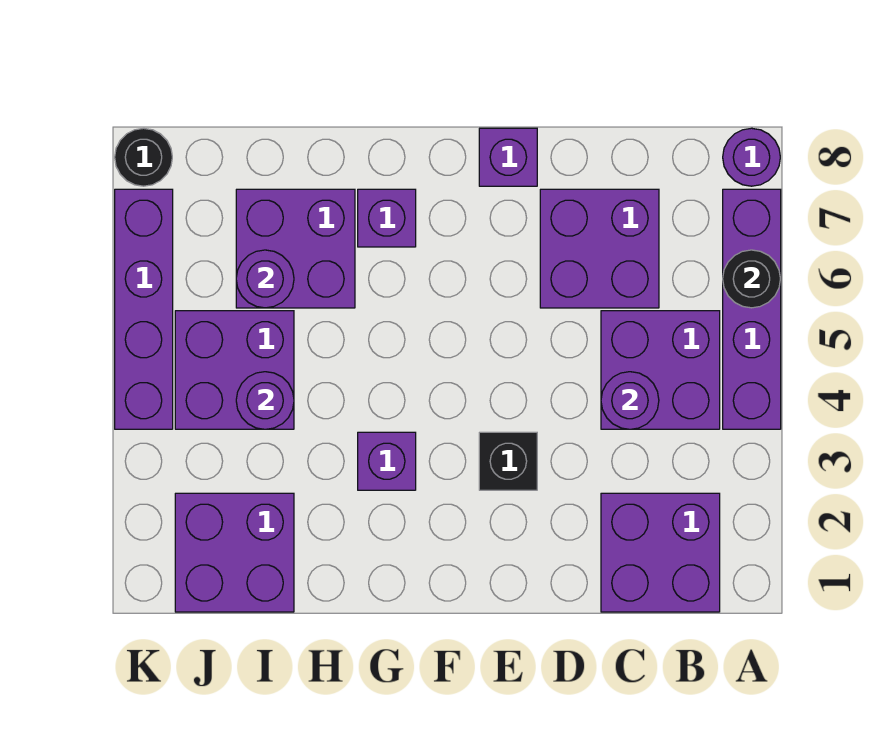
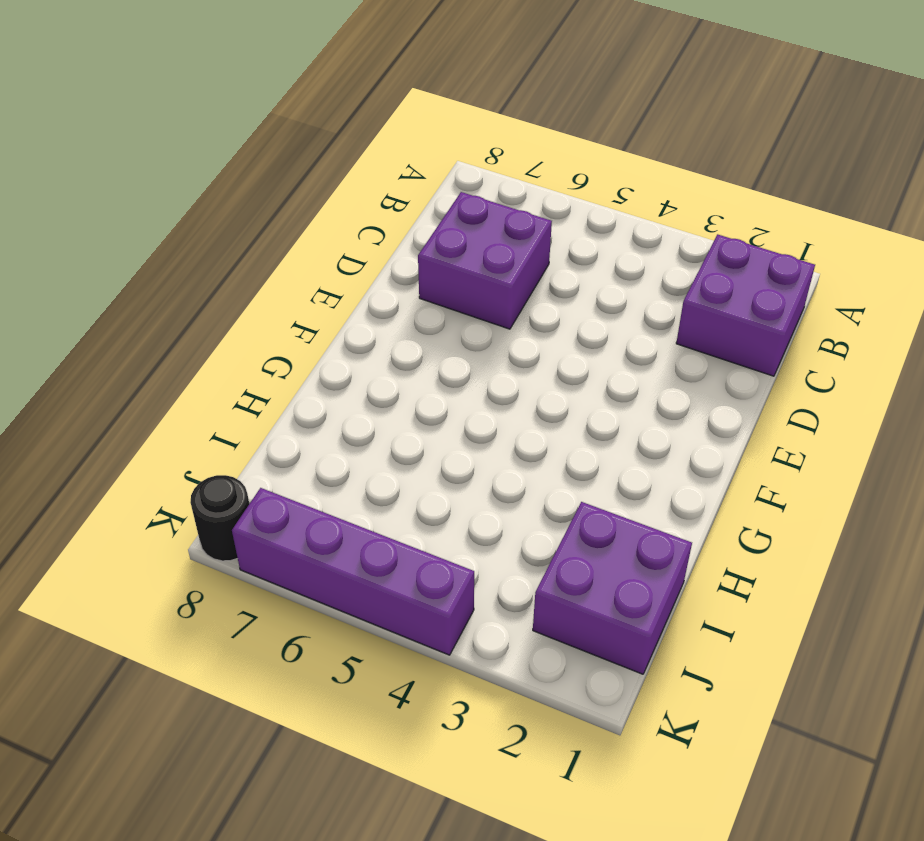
none -> purple brick A4:A7 level 1
none -> purple round brick A8 level 1
none -> purple brick B4:C5 level 1

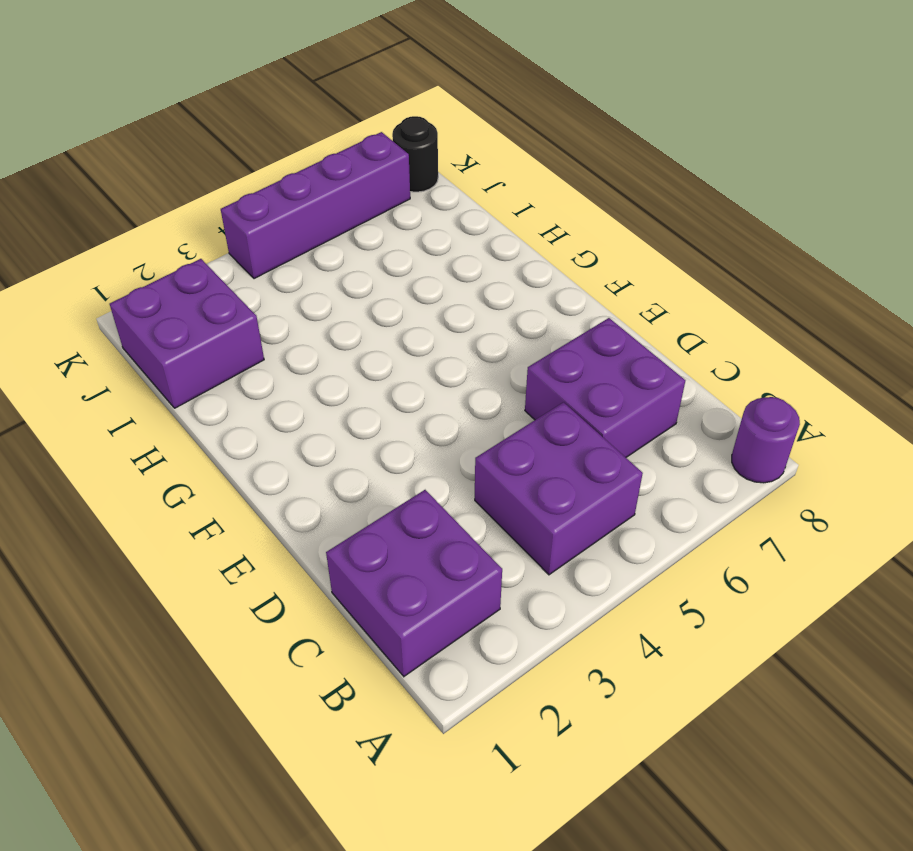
none -> purple brick A4:A7 level 1
none -> black brick E3 level 1
none -> purple brick E8 level 1

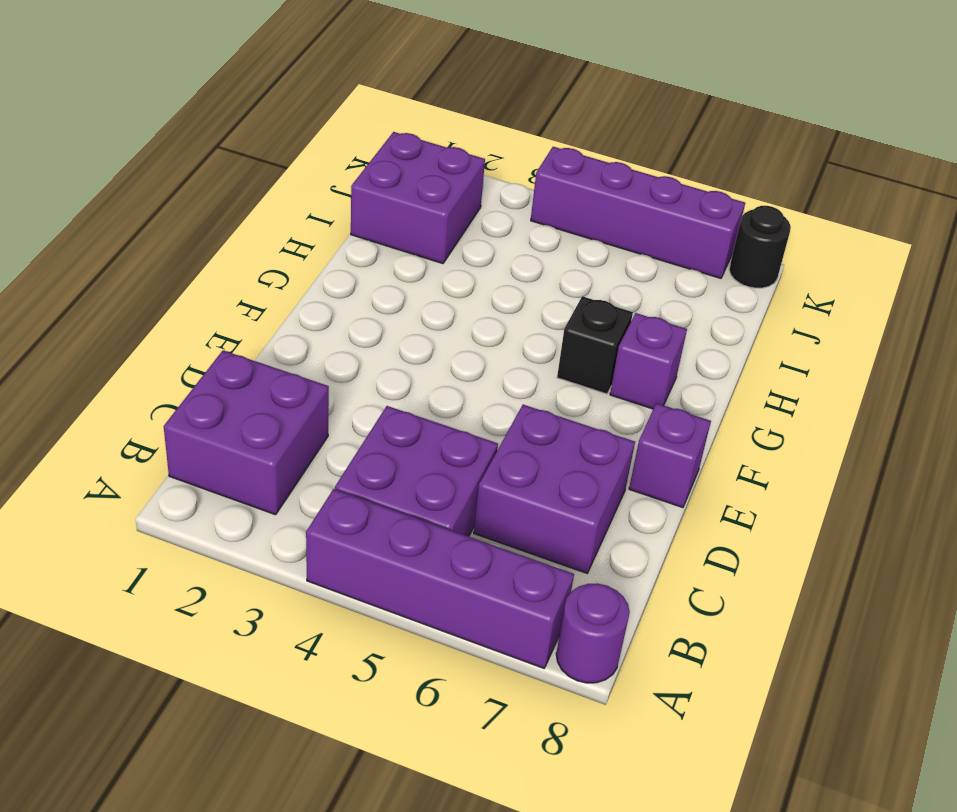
black brick G6 level 1 -> black brick E3 level 1
none -> purple brick G3 level 1
none -> purple brick H6:I7 level 1
none -> purple brick I4:J5 level 1

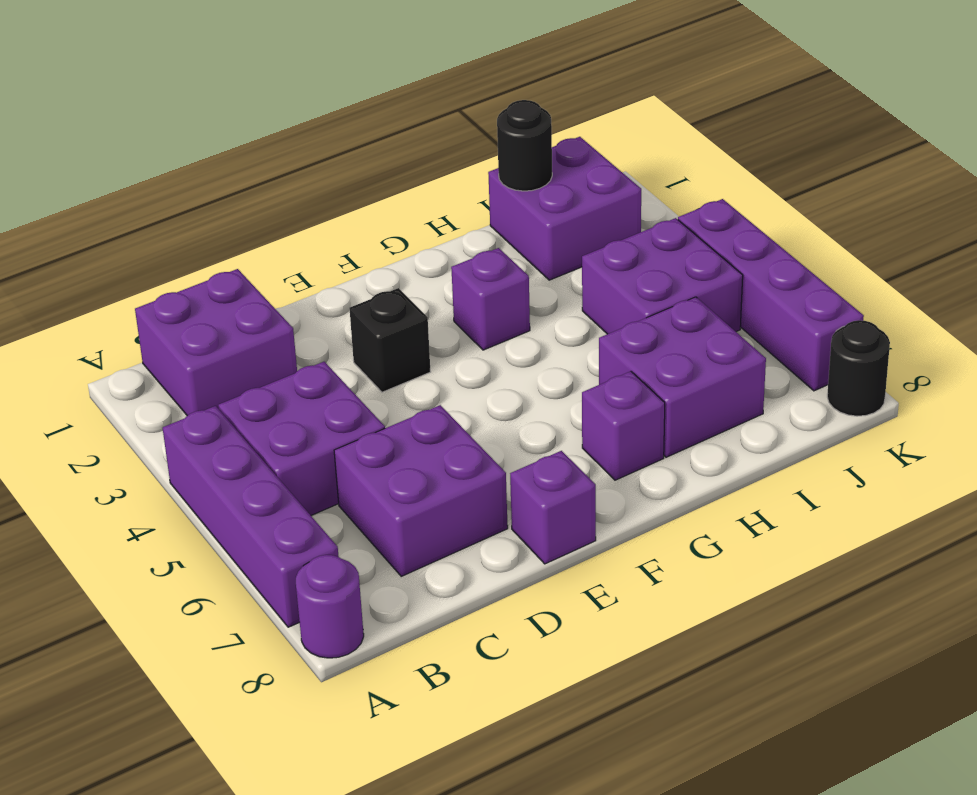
black round brick I1 level 2 -> black round brick A6 level 2
none -> purple round brick C4 level 2
none -> purple round brick I4 level 2
none -> purple round brick I6 level 2

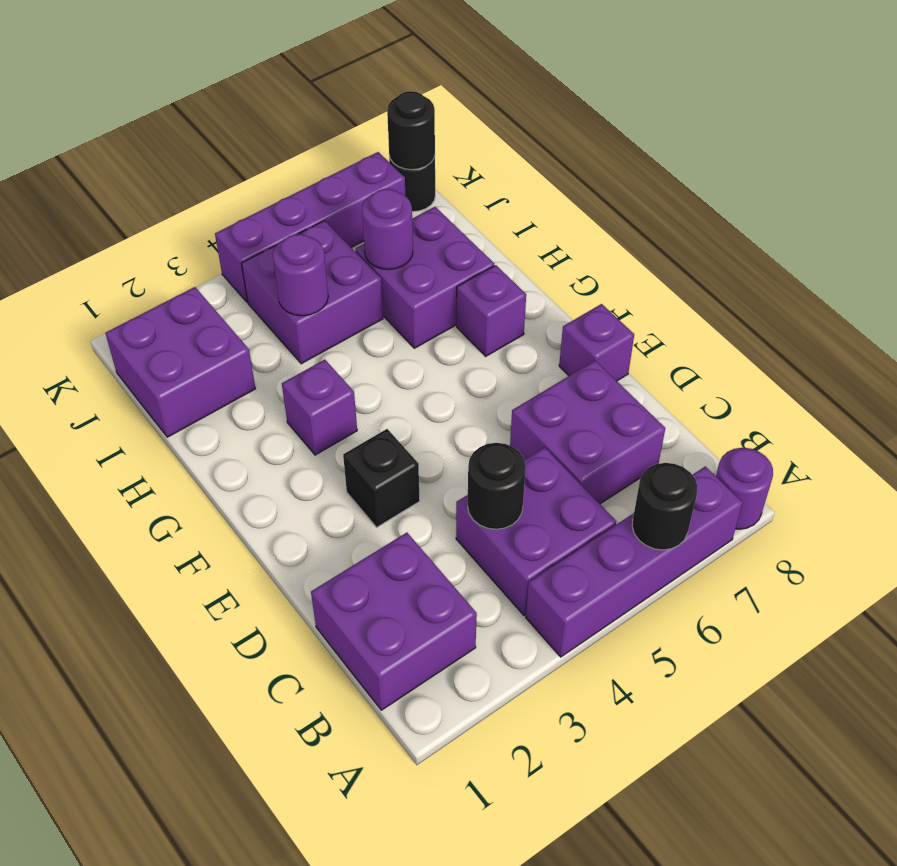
black round brick C4 level 2 -> purple round brick C4 level 2
black round brick K8 level 2 -> none

